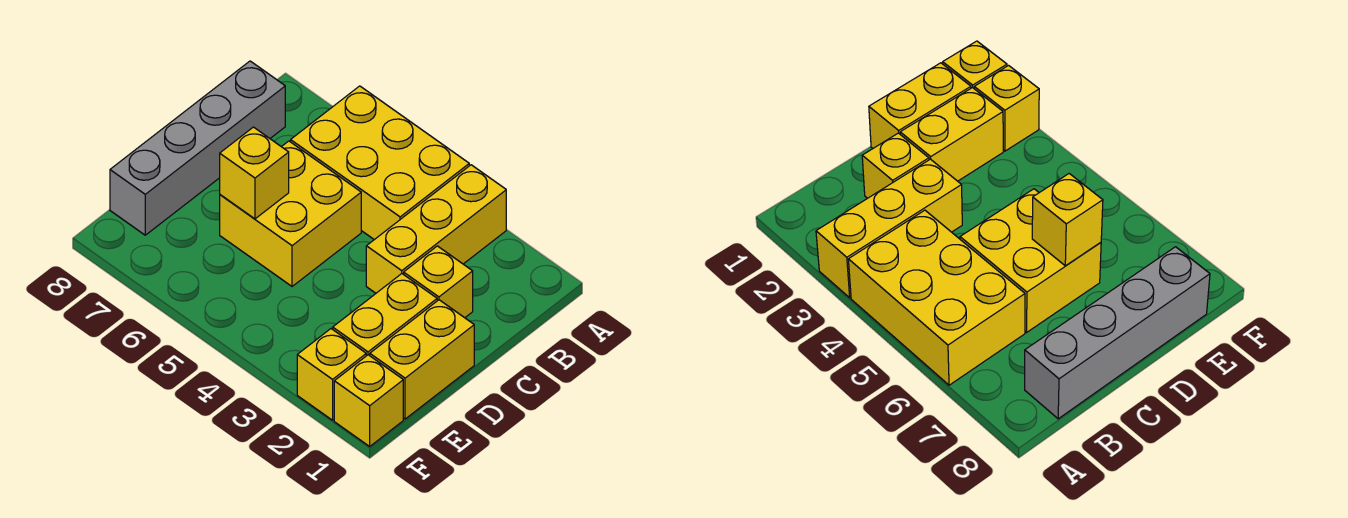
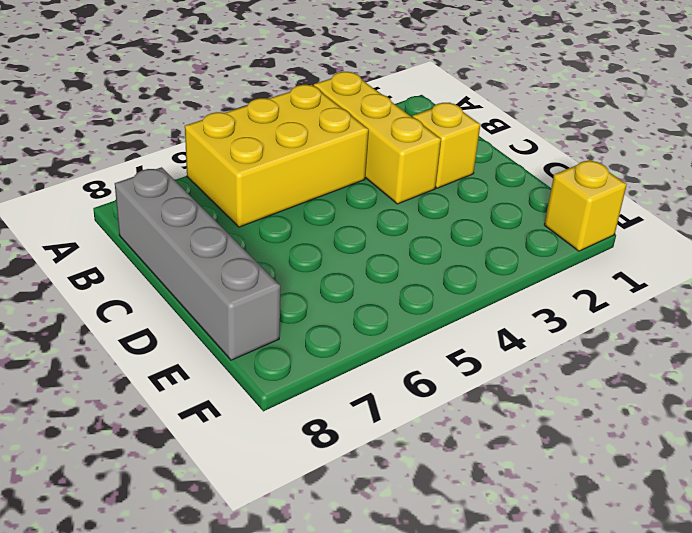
none -> yellow brick C5:D6 level 1
none -> yellow brick D1:E1 level 1

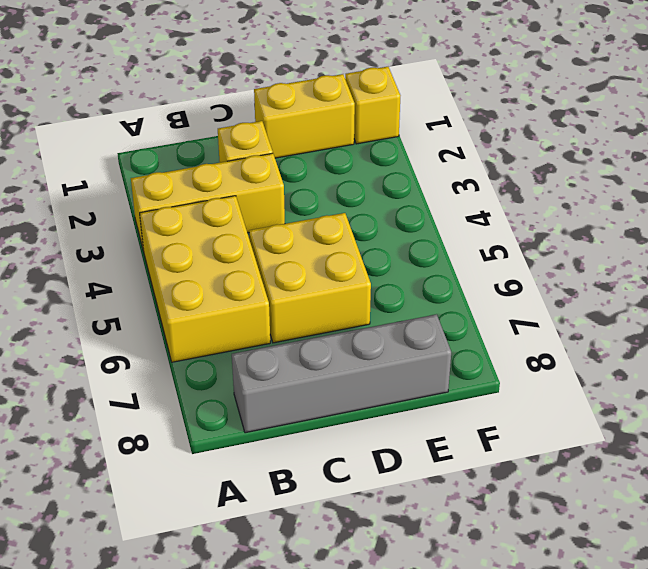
none -> yellow brick D2:E2 level 1
none -> yellow brick F2 level 1

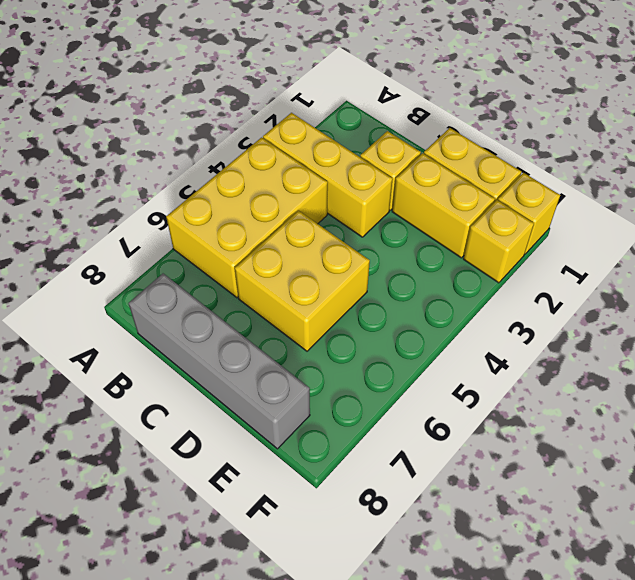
none -> yellow brick D6 level 2

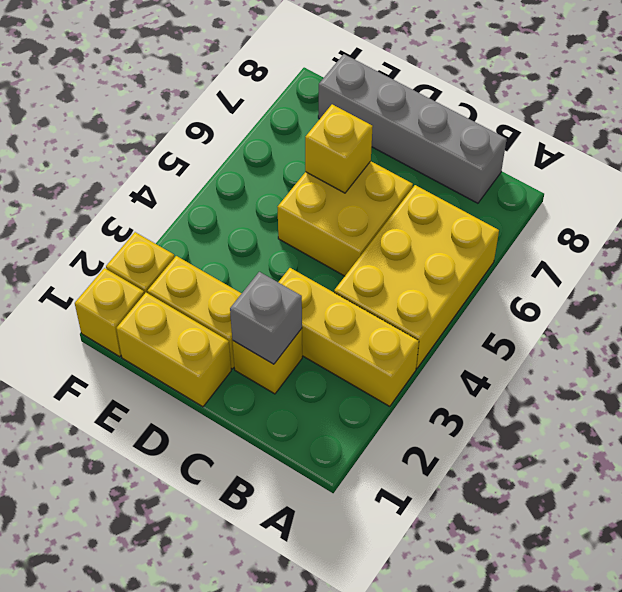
grey brick C2 level 2 -> none

